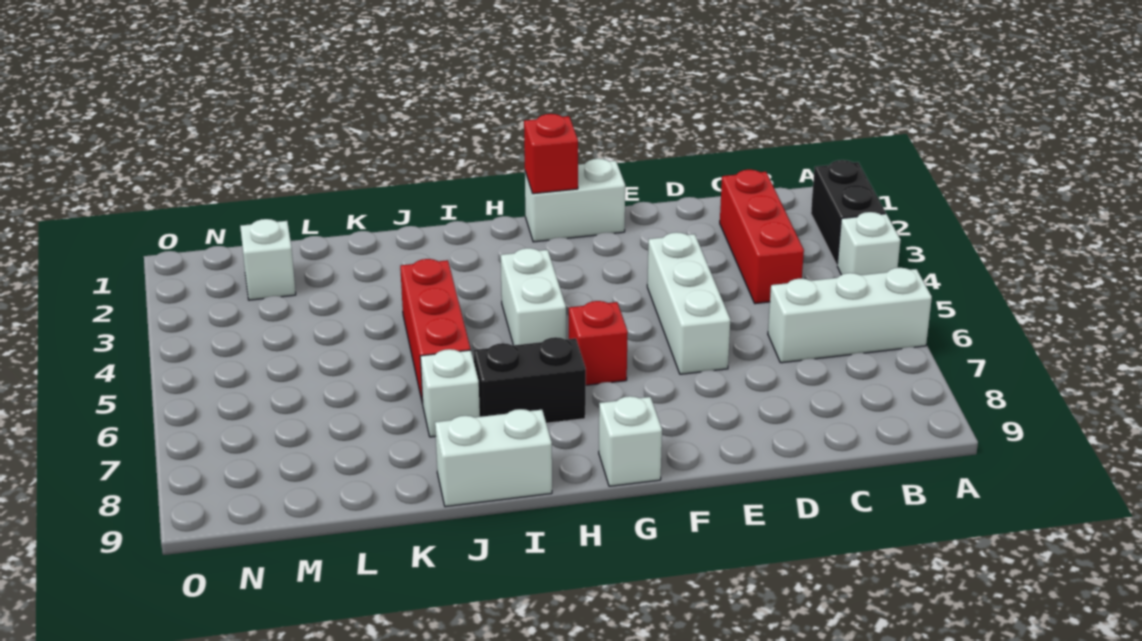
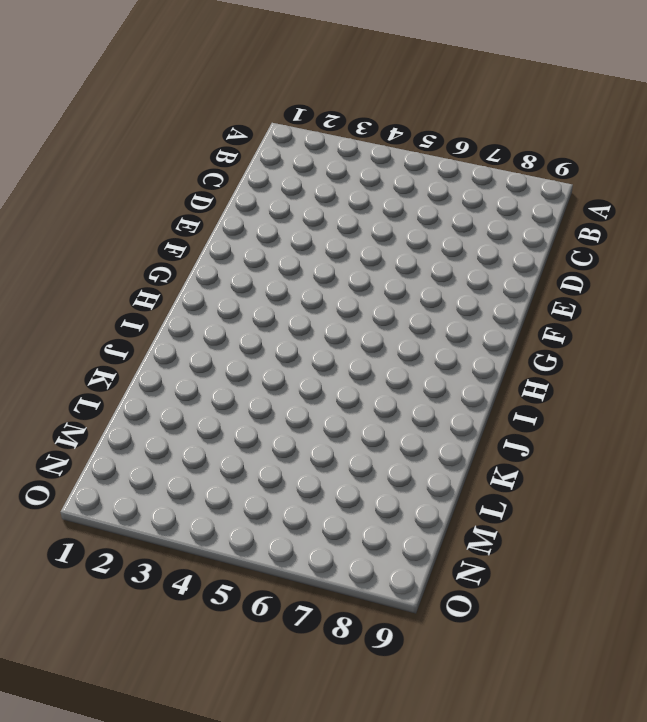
none -> black brick A2:A3 level 1
none -> white brick A4 level 1
none -> white brick A6:C6 level 1

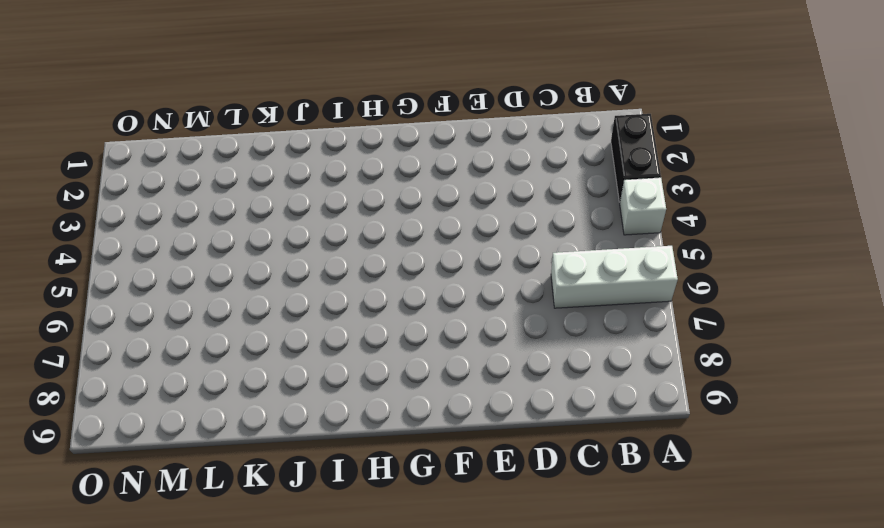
none -> red brick C2:C4 level 1
none -> white brick E4:E6 level 1
none -> white brick F1:G1 level 1

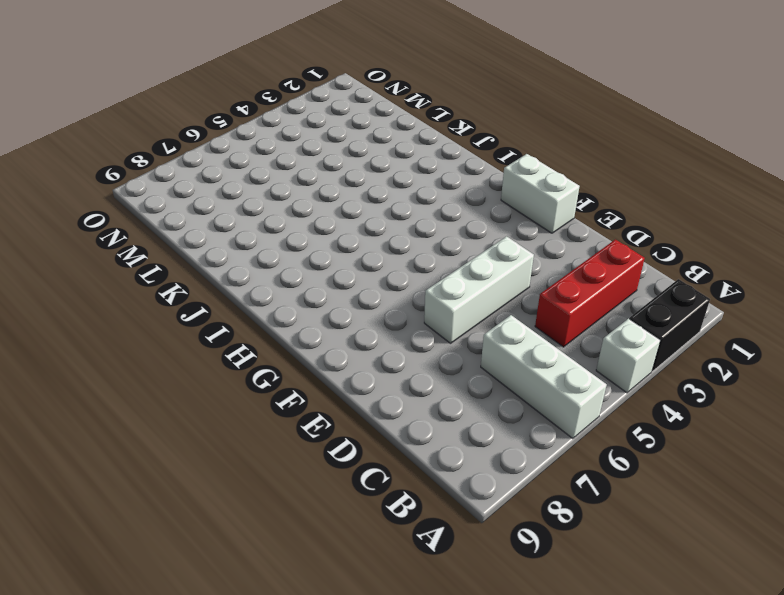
none -> red brick G6 level 1
none -> white brick G9 level 1
none -> white brick H4:H5 level 1

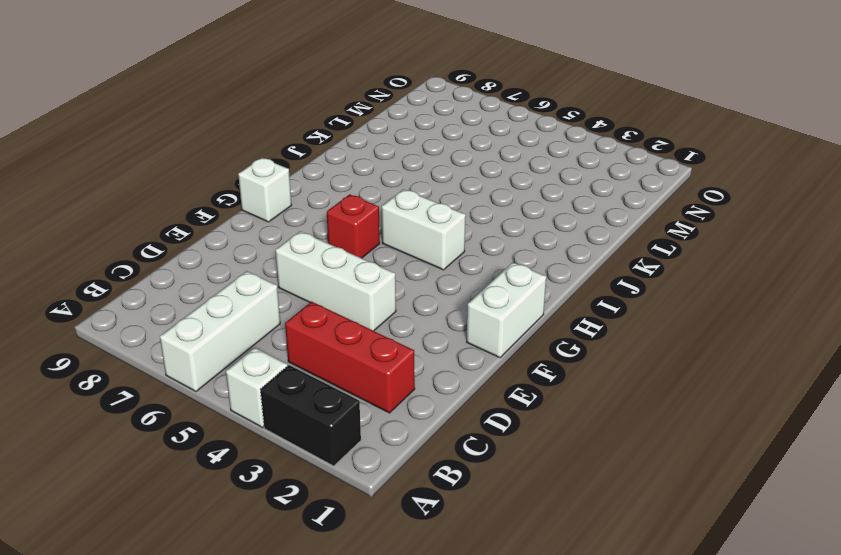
none -> black brick H7:I7 level 1
none -> white brick I9:J9 level 1
none -> red brick J4:J6 level 1

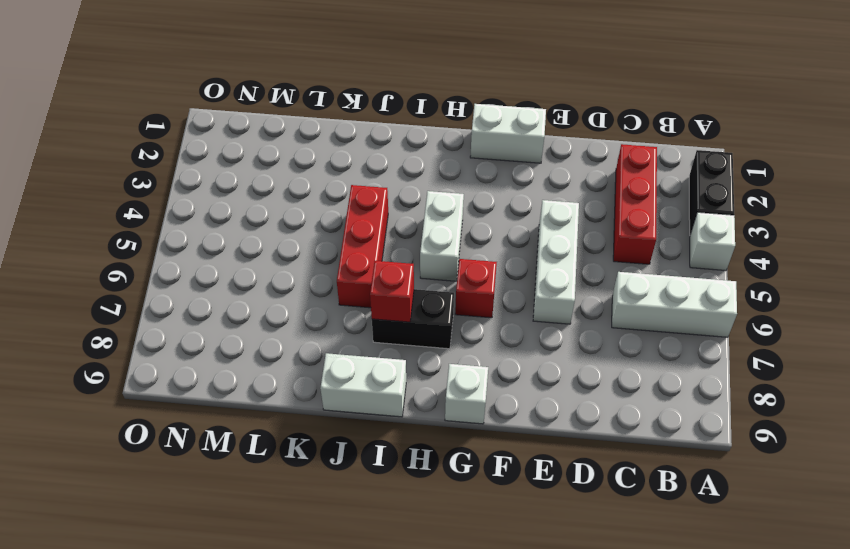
red brick I7 level 2 -> red brick G1 level 2
none -> white brick J7 level 1
none -> white brick M2 level 1

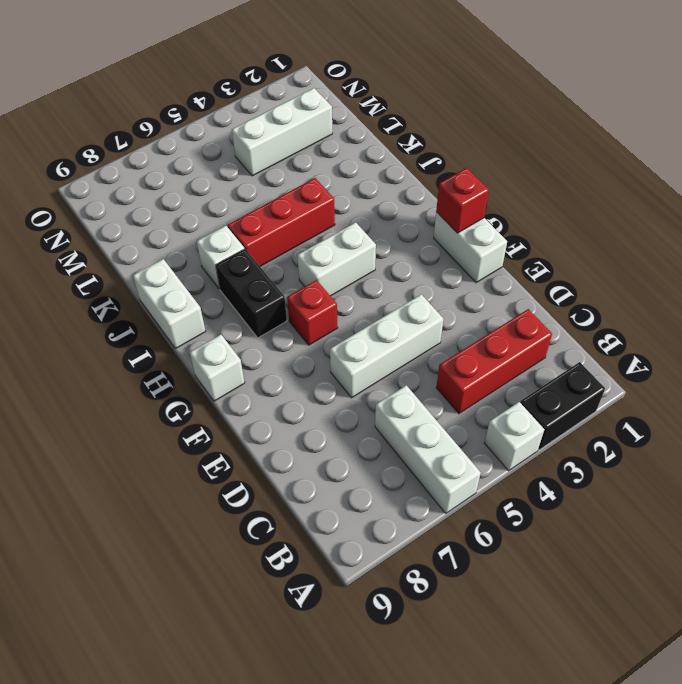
white brick M2:M4 level 1 -> white brick M2 level 1

